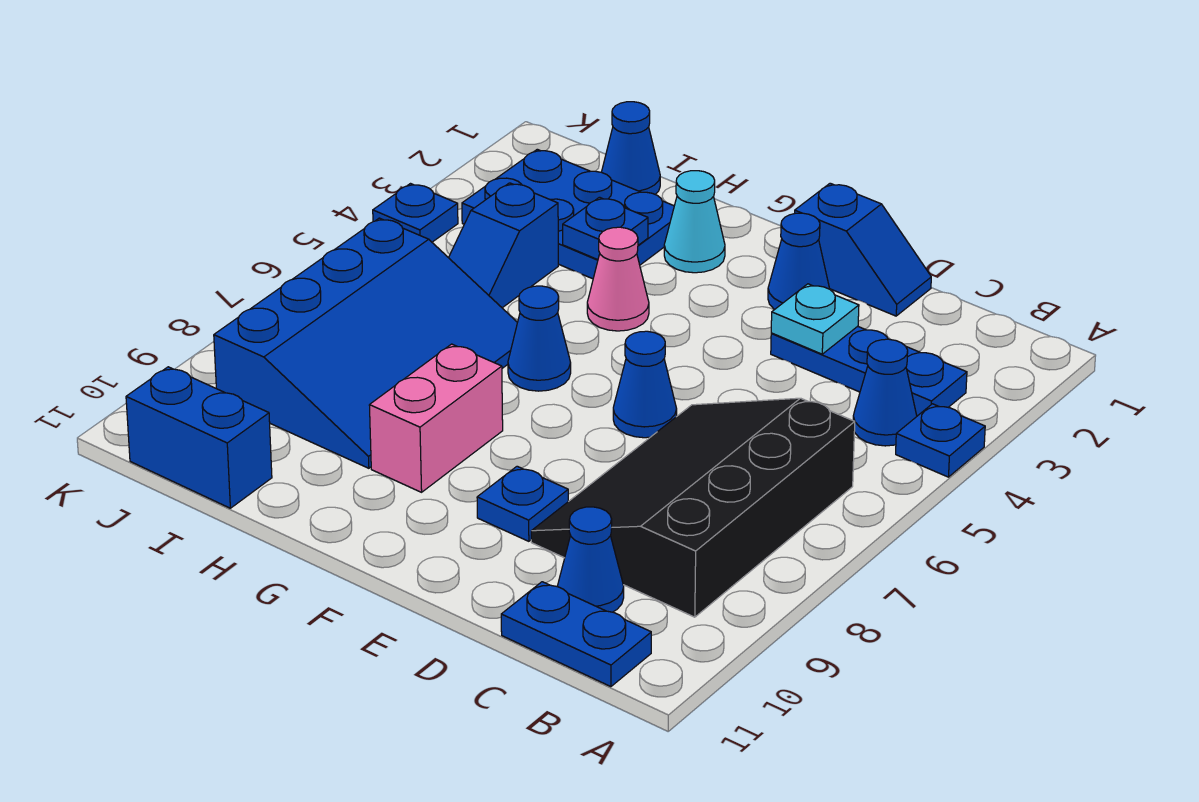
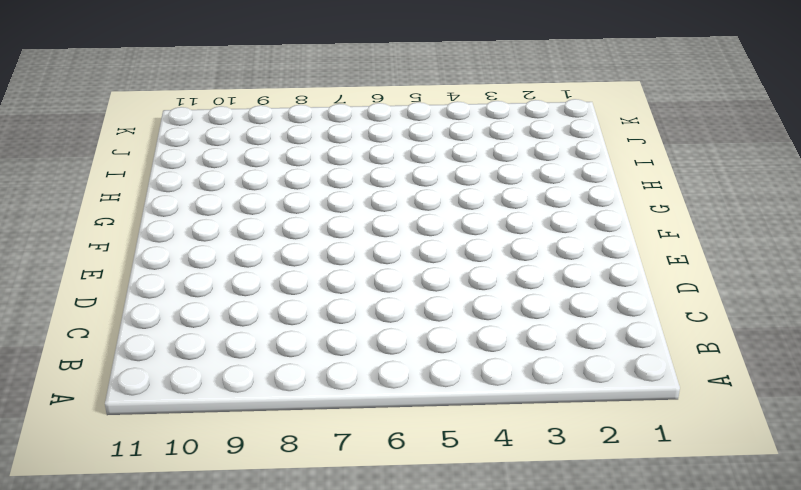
none -> blue plate A4 level 1
none -> blue plate B3:D3 level 1
none -> blue cone B4 level 1

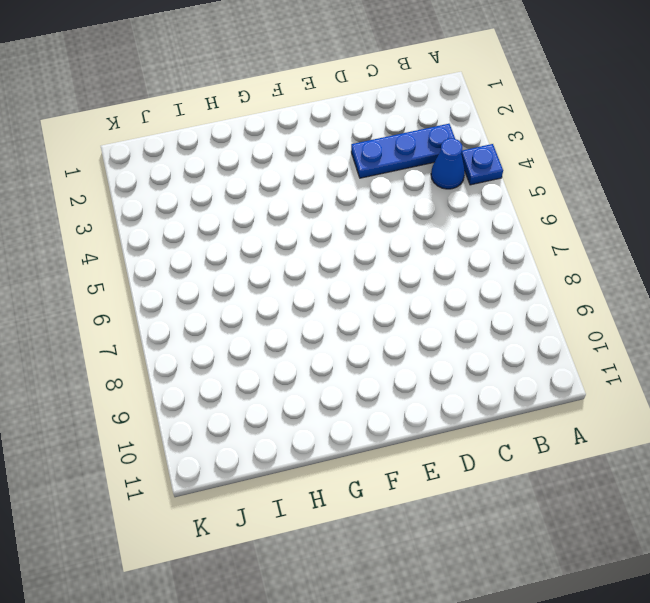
none -> black slope B6:D9 level 1 top B
none -> blue plate B11:C11 level 1
none -> blue cone C10 level 1

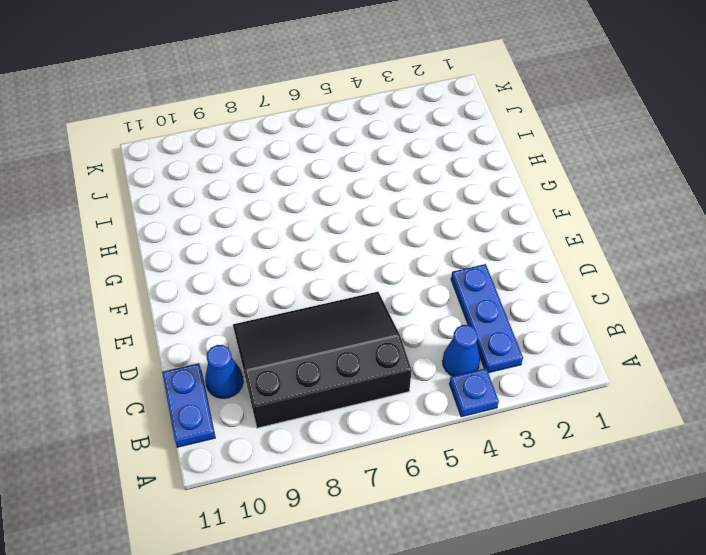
none -> blue slope D1:E1 level 1 top E
none -> blue cone E2 level 1
none -> blue cone E6 level 1

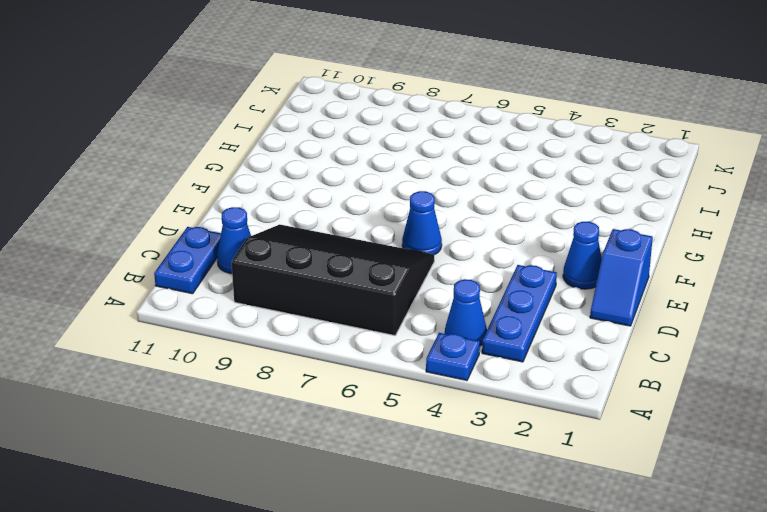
none -> blue plate E9 level 1
none -> cyan cone G2 level 1
none -> pink cone G4 level 1

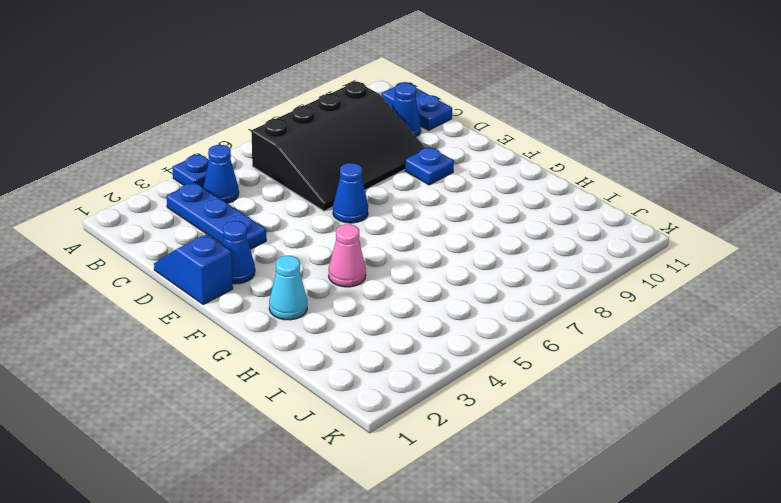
none -> blue cone G6 level 1
none -> pink brick G8:G9 level 1
none -> blue plate H2:J3 level 1

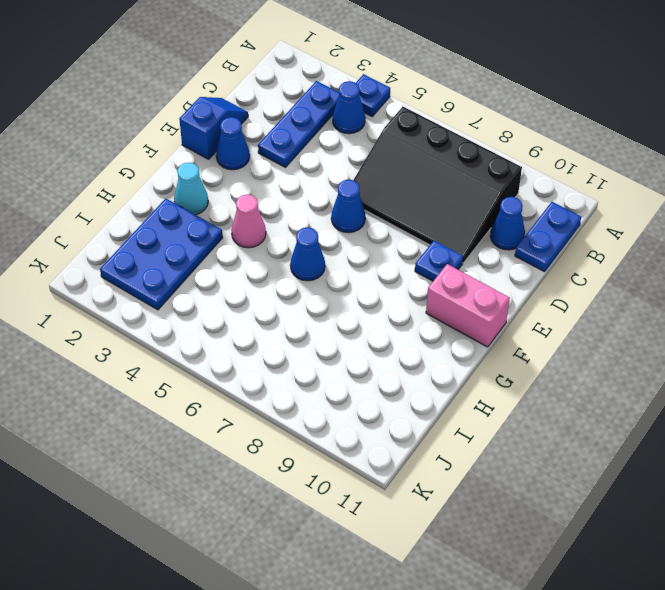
pink brick F10:F11 level 1 -> pink brick G8:G9 level 1
none -> blue slope H6:J9 level 1 top J
none -> blue cone I1 level 1
none -> blue slope I4:I5 level 1 top 4

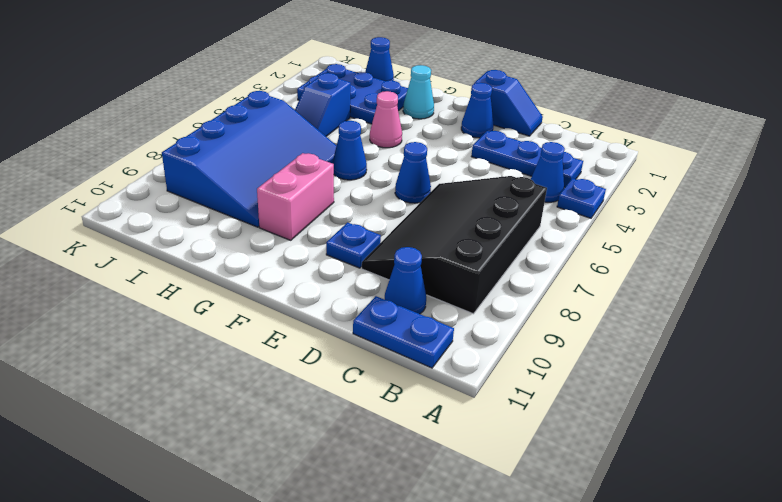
none -> blue brick I11:J11 level 1
none -> blue plate K4 level 1
none -> cyan plate D3 level 2

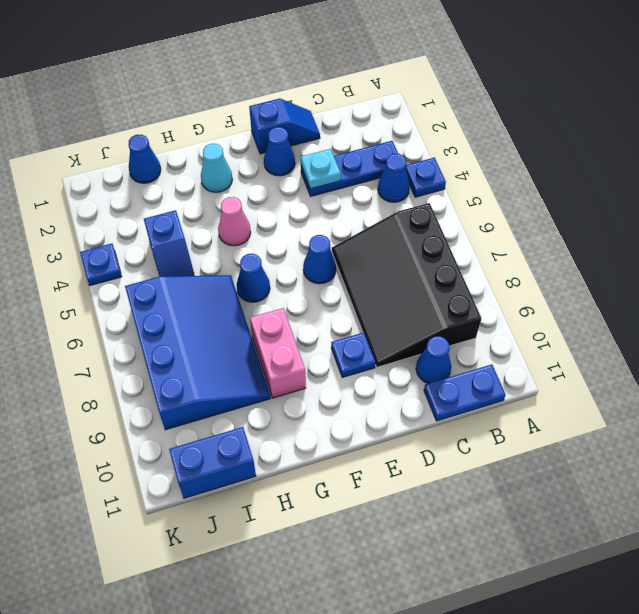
none -> blue plate H2:J3 level 1
none -> blue plate H3 level 2

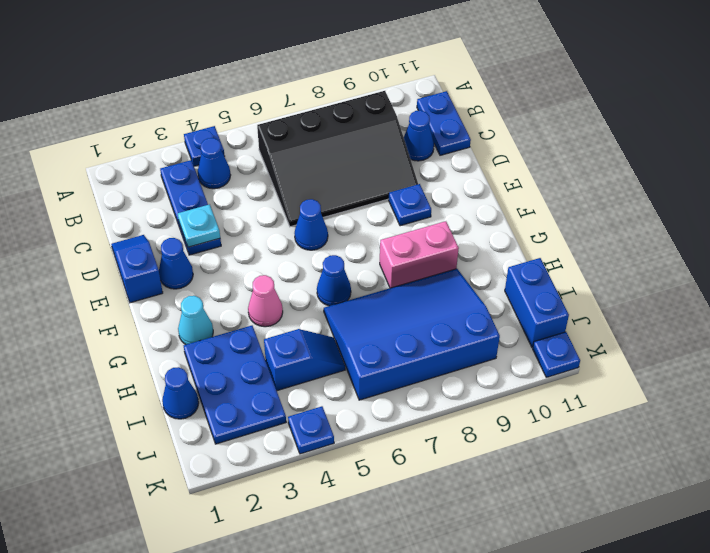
blue plate K11 level 1 -> blue plate H3 level 2

